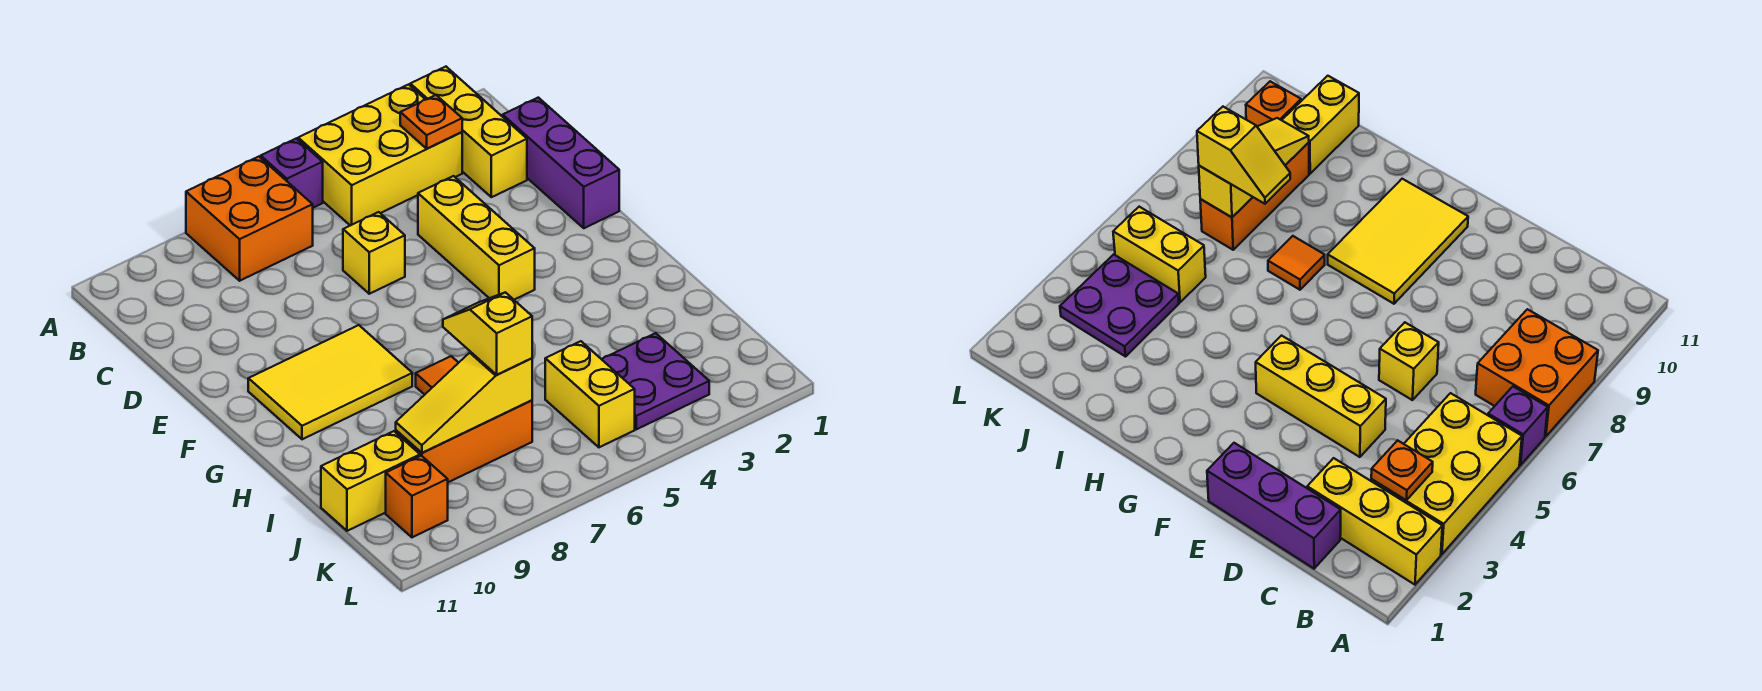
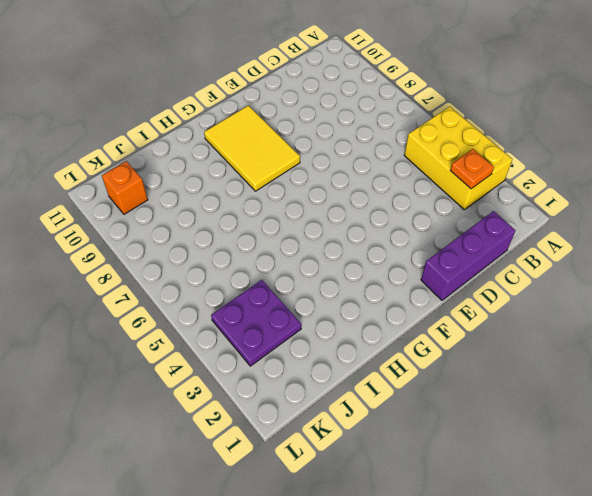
none -> yellow brick A2:C2 level 1
none -> purple brick A6 level 1
none -> orange brick A7:B8 level 1

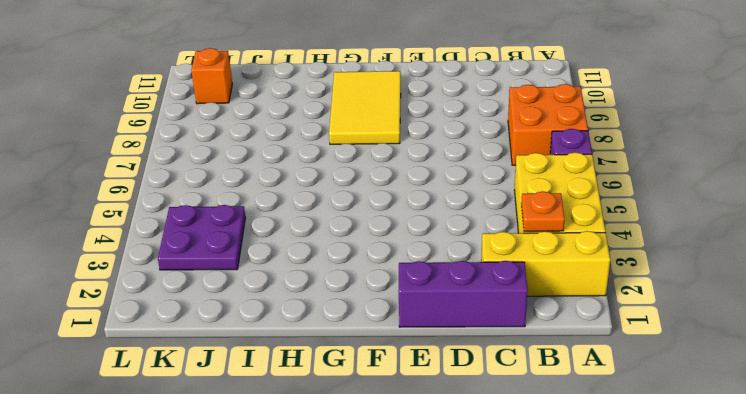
none -> yellow brick D4:F4 level 1
none -> yellow brick D6 level 1
none -> orange tile H7 level 1

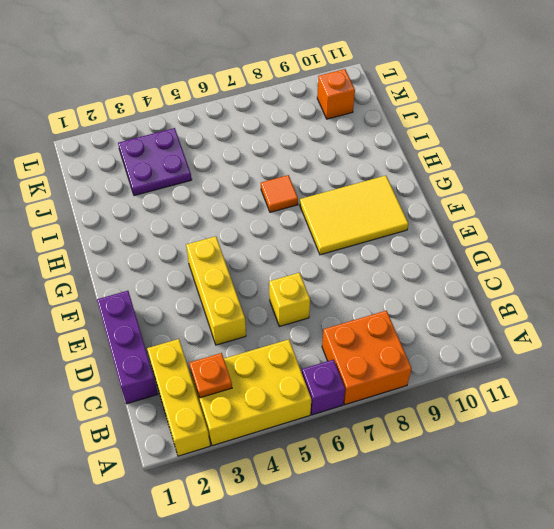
none -> yellow brick J5:K5 level 1
none -> orange brick J7:J9 level 1
none -> yellow brick J10:J11 level 1

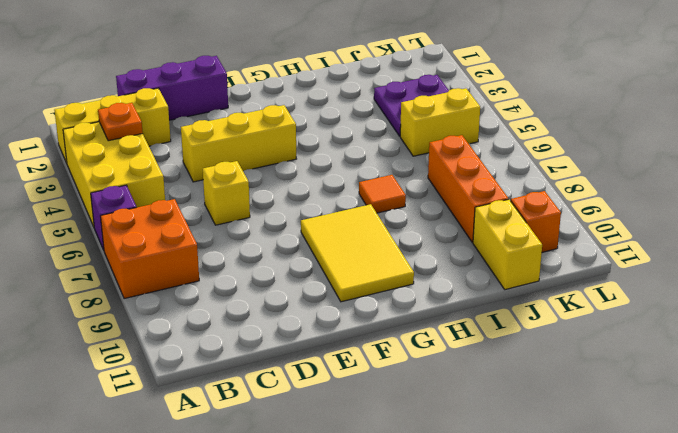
none -> yellow slope J7:J9 level 2 top 7
none -> yellow slope I7:J7 level 3 top J

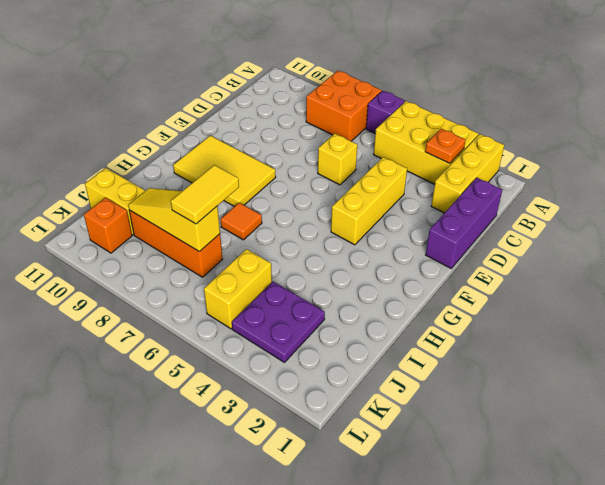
yellow tile I7:J7 level 3 -> yellow slope I7:J7 level 3 top J

